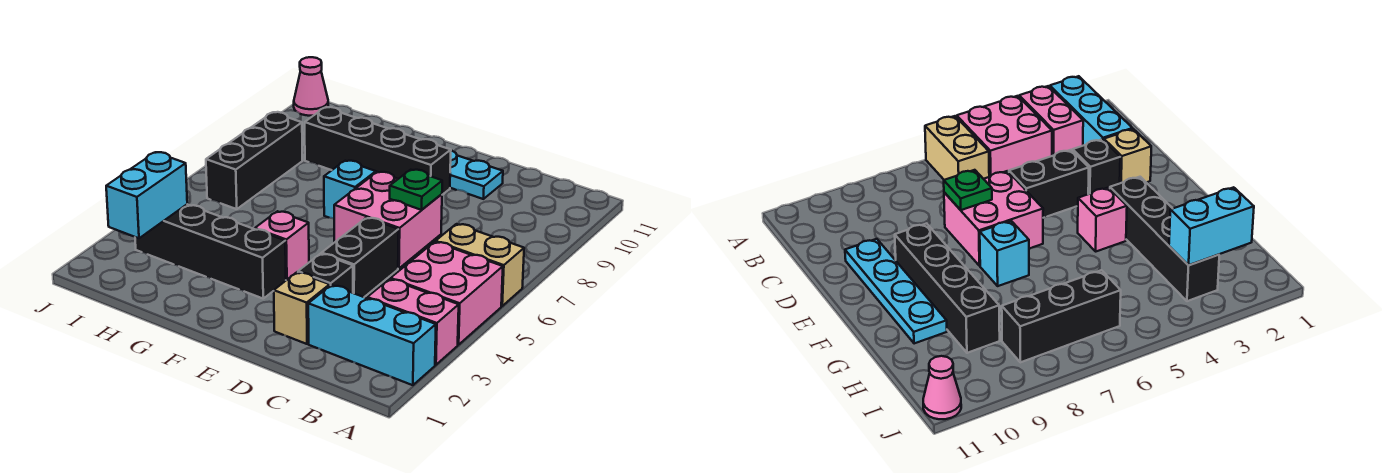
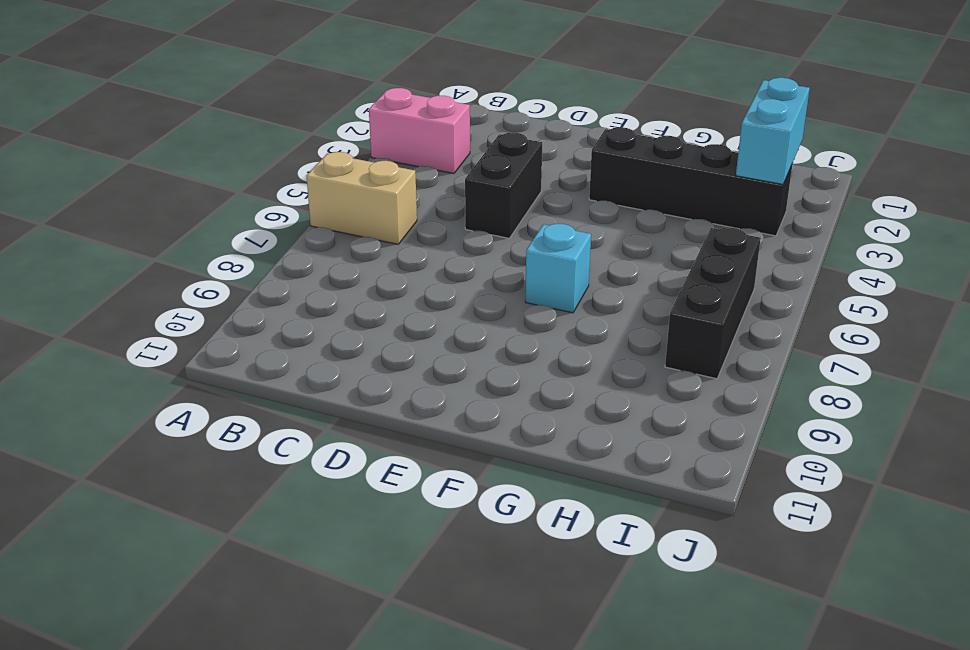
none -> cyan brick A2:C2 level 1
none -> pink brick A4:B5 level 1
none -> tan brick D2 level 1

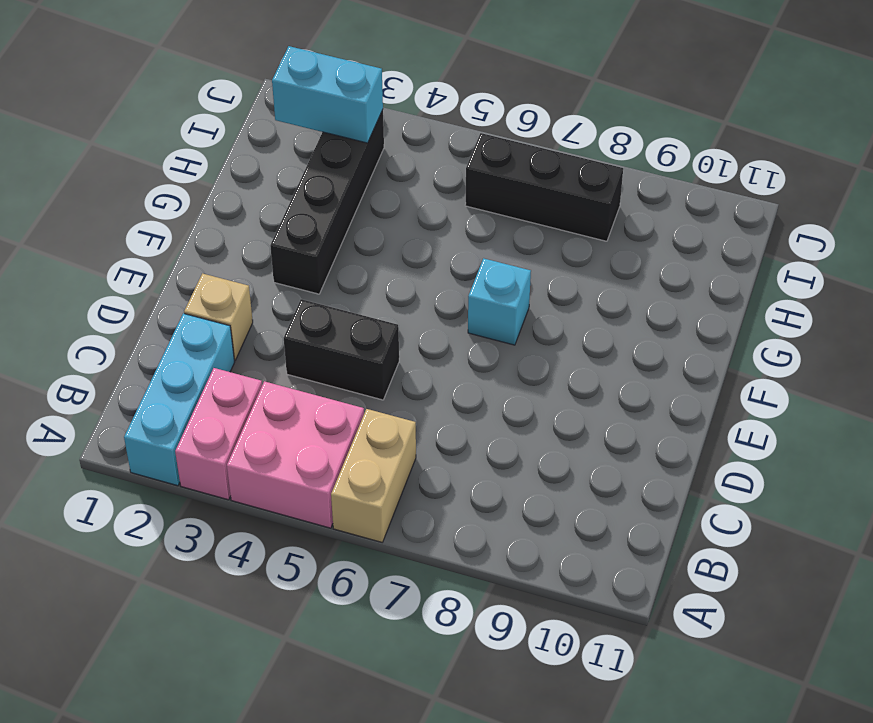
none -> black brick D3 level 1
none -> pink brick D6:E7 level 1
none -> cyan plate D10:G10 level 1

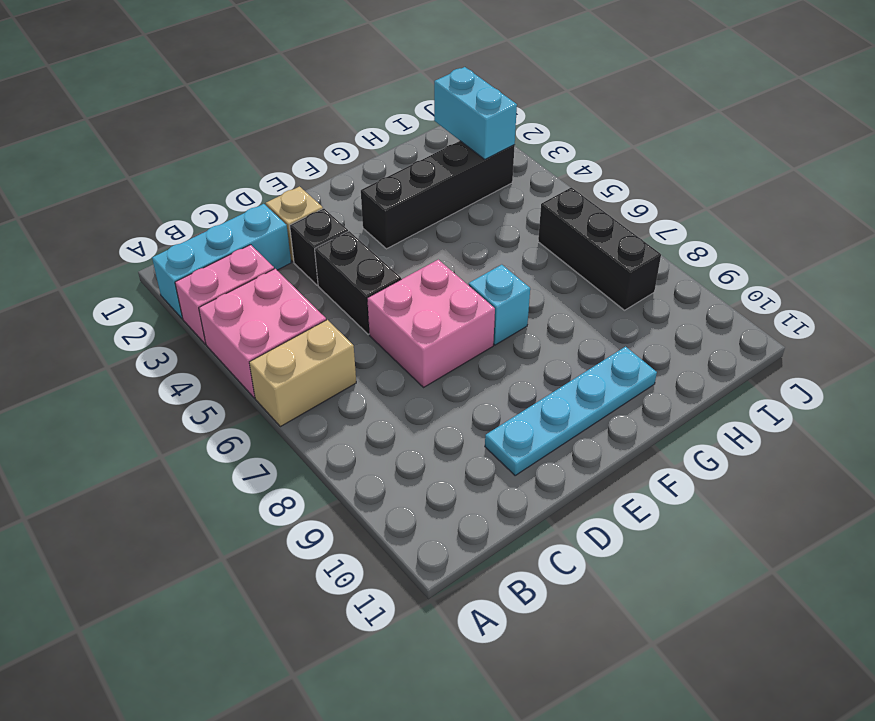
none -> black brick E9:H9 level 1
none -> pink brick F4 level 1
none -> pink cone J11 level 1

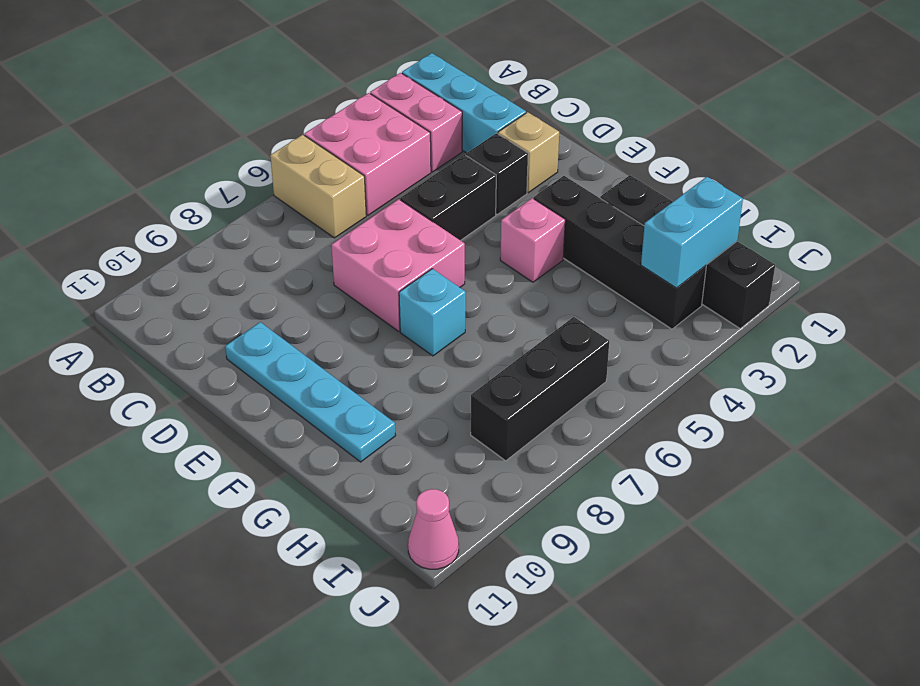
black brick G2:J2 level 1 -> black brick E9:H9 level 1
none -> green plate D7 level 2

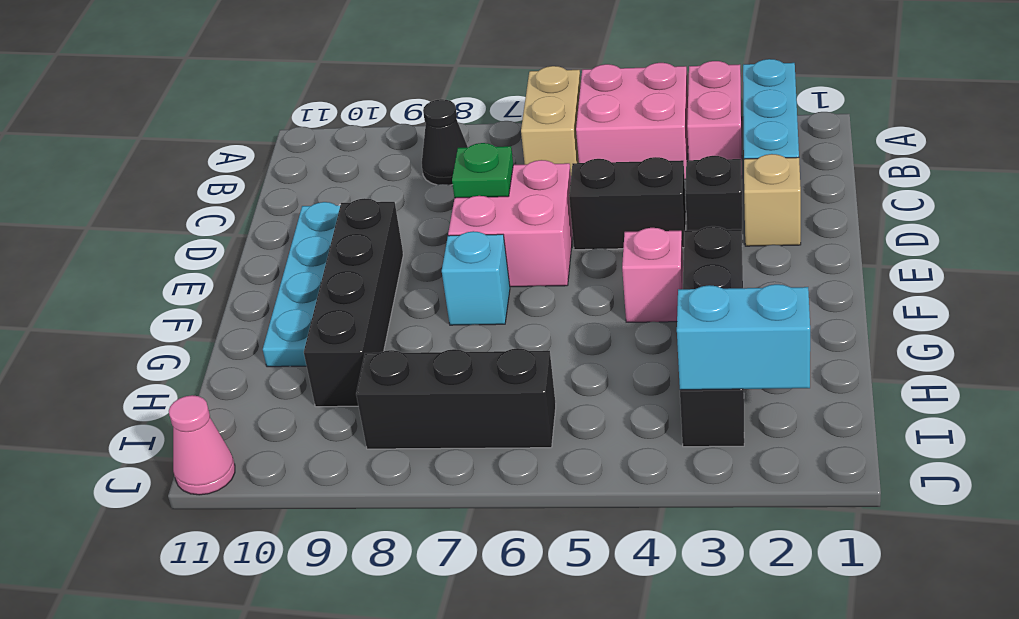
black cone B8 level 1 -> none

